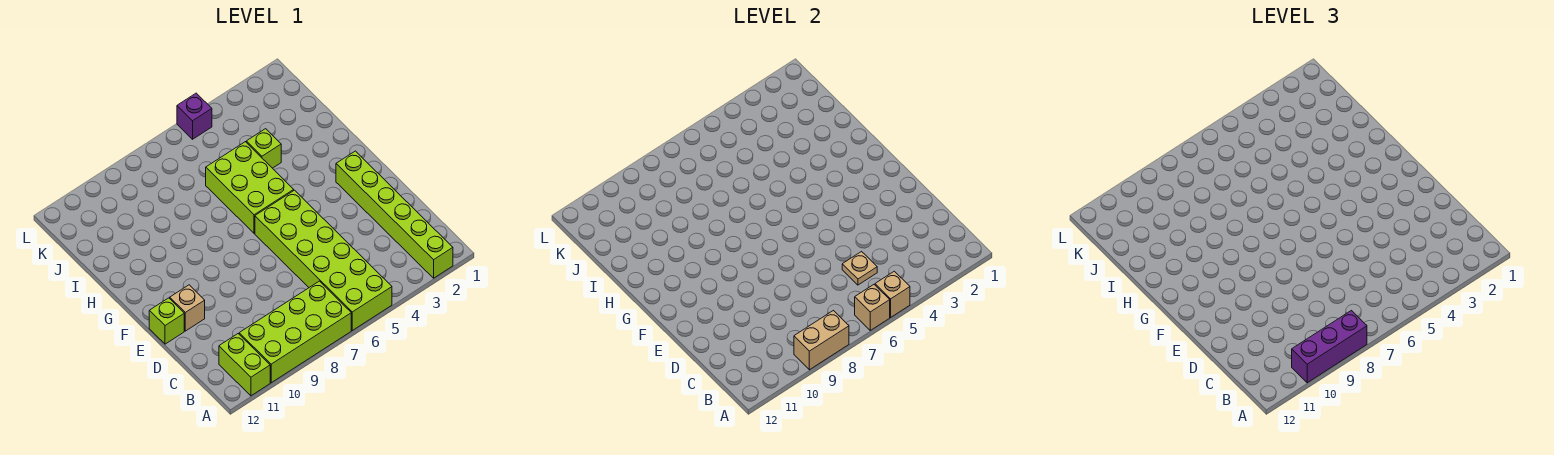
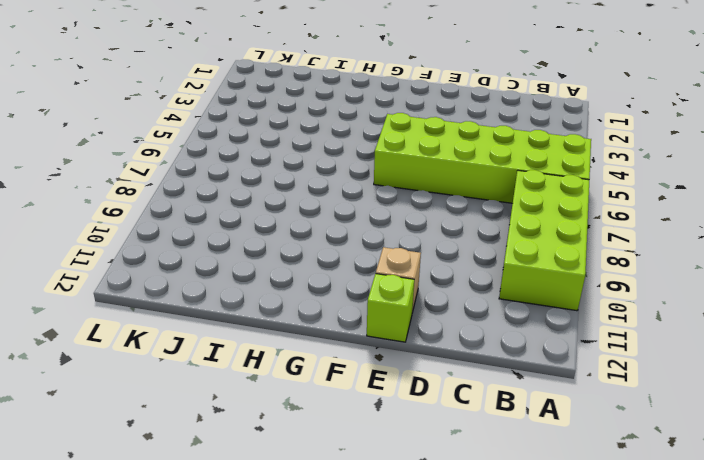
none -> lime brick A2:F2 level 1
none -> lime brick A11:B11 level 1
none -> lime brick G5:I6 level 1

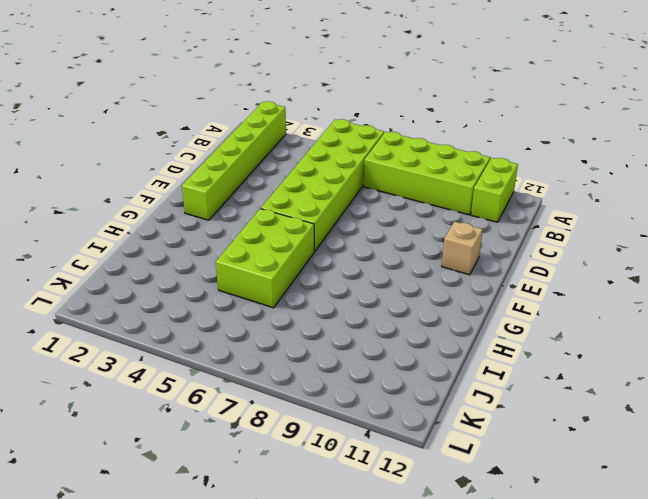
none -> lime brick E12 level 1
none -> lime brick I4 level 1
none -> purple brick L5 level 1

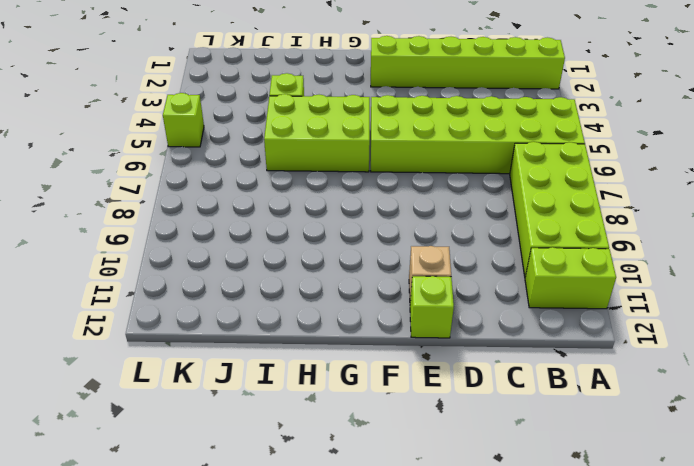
lime brick L5 level 1 -> purple brick L5 level 1
none -> tan brick A5 level 2
none -> tan brick A6 level 2
none -> tan brick A8:A9 level 2

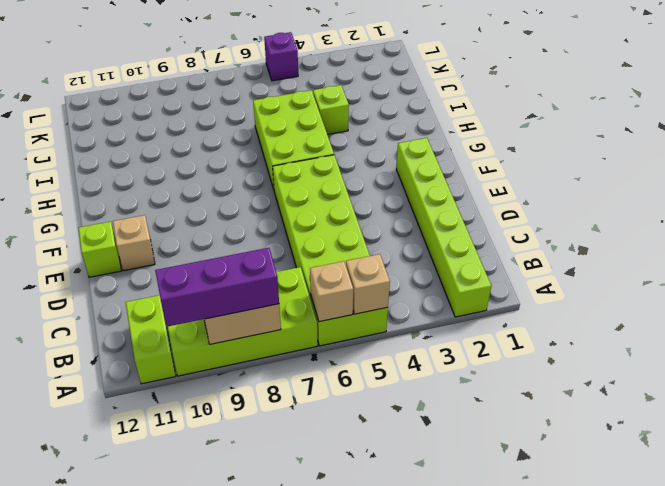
none -> tan plate C5 level 2

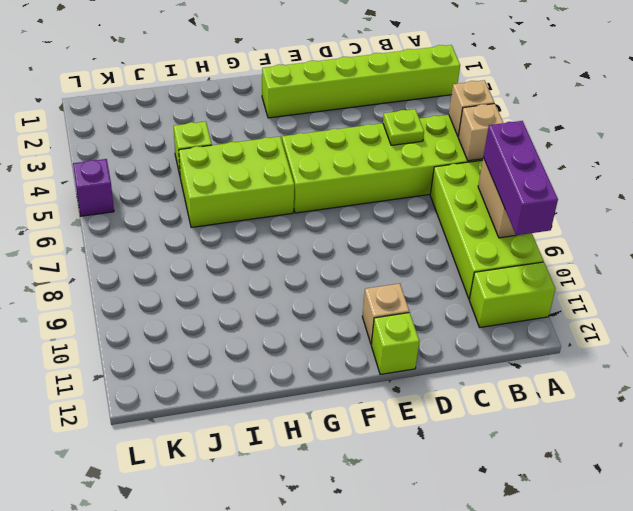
lime plate C5 level 2 -> tan plate C5 level 2

